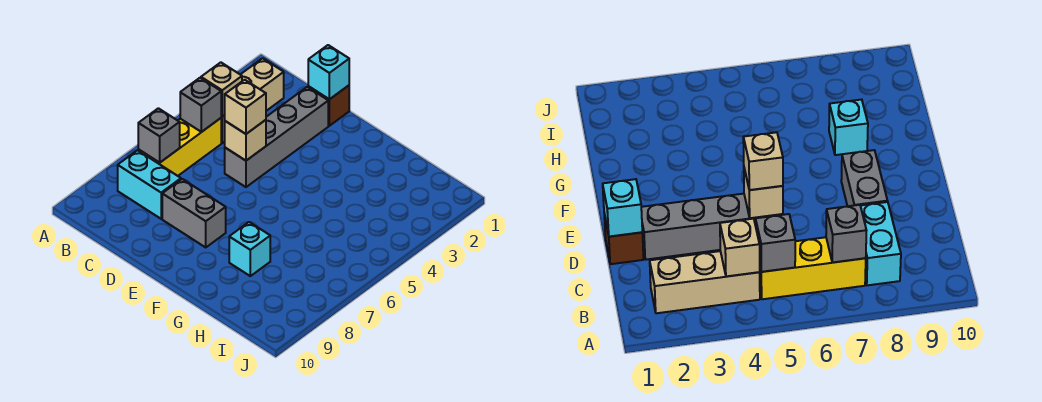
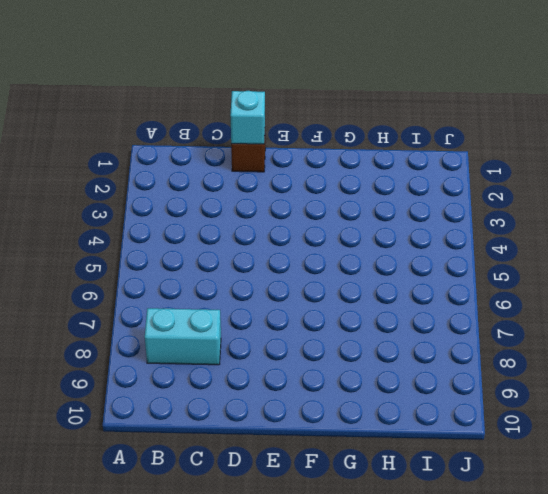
none -> tan brick B2:B4 level 1
none -> yellow brick B5:B7 level 1
none -> grey brick D2:D5 level 1

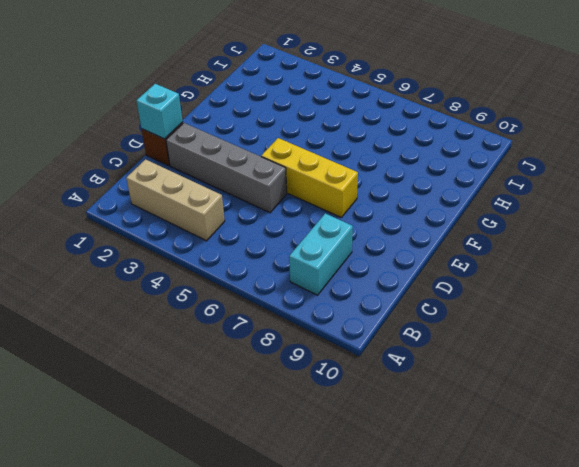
yellow brick E5:E7 level 1 -> yellow brick B5:B7 level 1
none -> grey brick D8:E8 level 1
none -> cyan brick G8 level 1
none -> tan brick B4 level 2

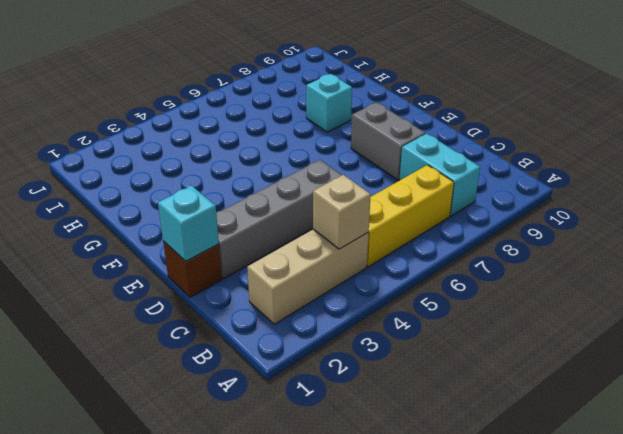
none -> grey brick B5 level 2
none -> grey brick B7 level 2
none -> tan brick D5 level 2

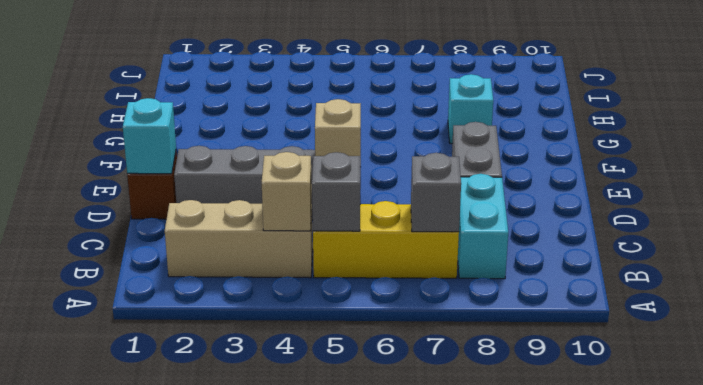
none -> tan brick D5 level 3

